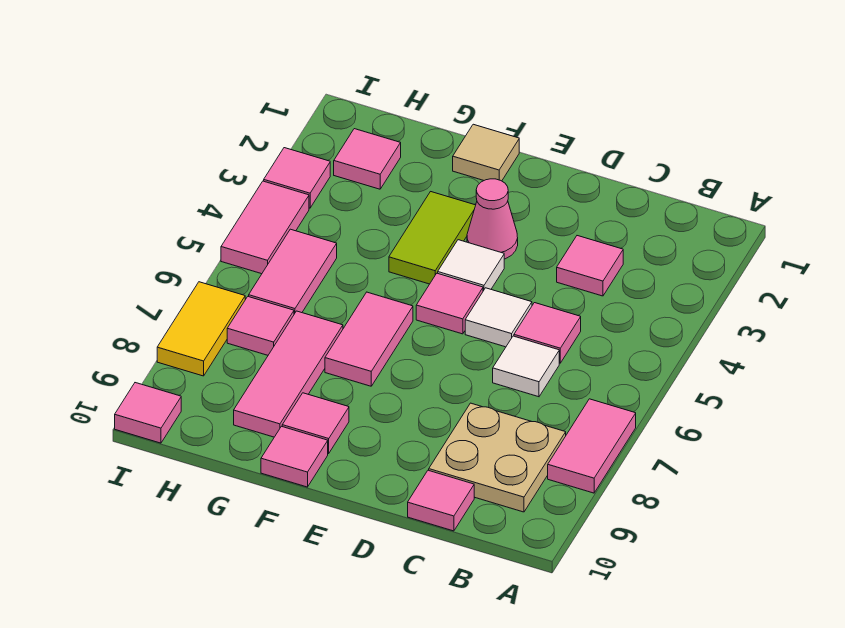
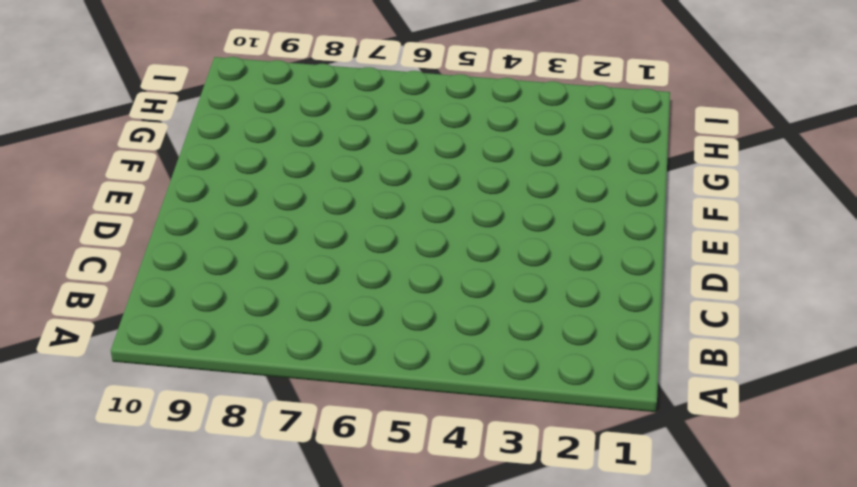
none -> pink tile A7:A8 level 1
none -> tan plate B8:C9 level 1
none -> pink tile C3 level 1

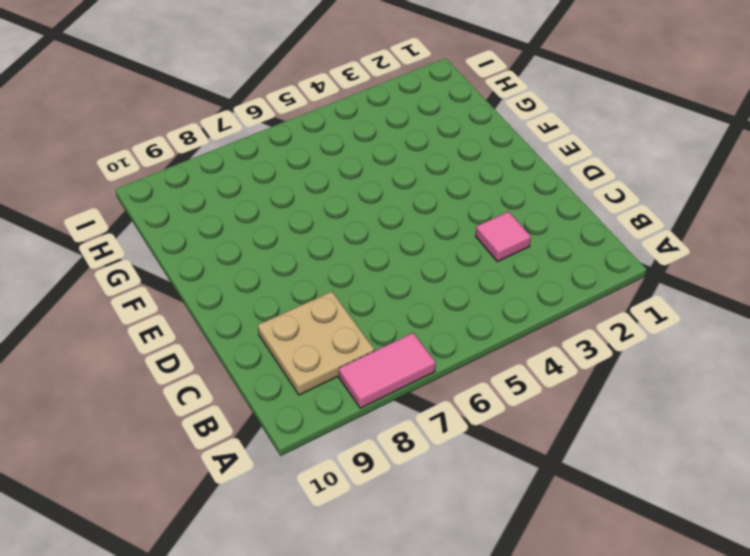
none -> pink tile C5 level 1
none -> white tile C6 level 1
none -> pink tile C10 level 1

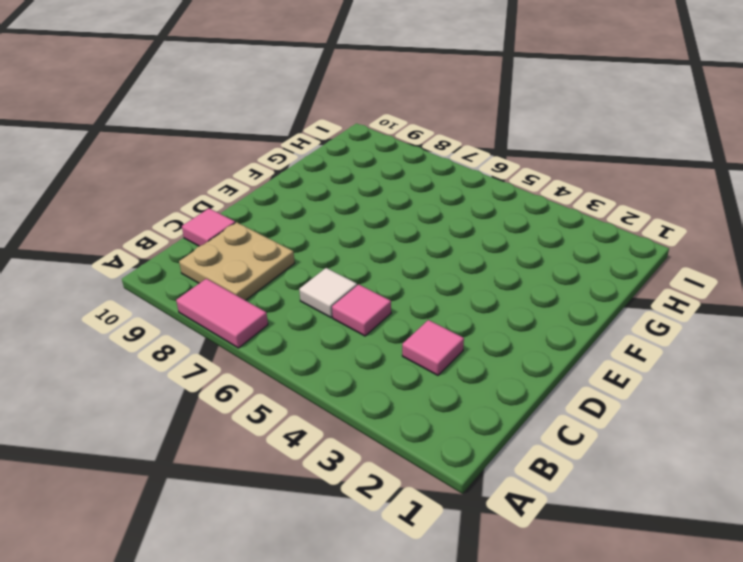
none -> white tile D5 level 1
none -> pink cone E3 level 1
none -> white tile E4 level 1

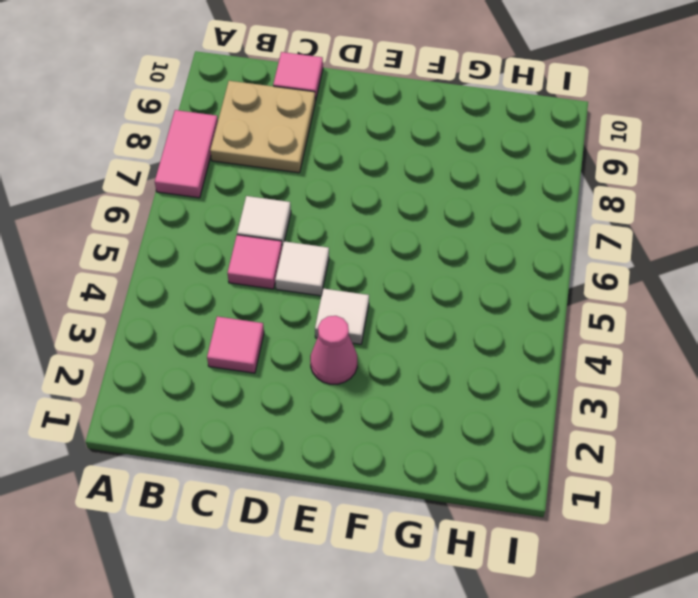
none -> pink tile E5 level 1
none -> tan tile F1 level 1
none -> lime tile F3:F4 level 1

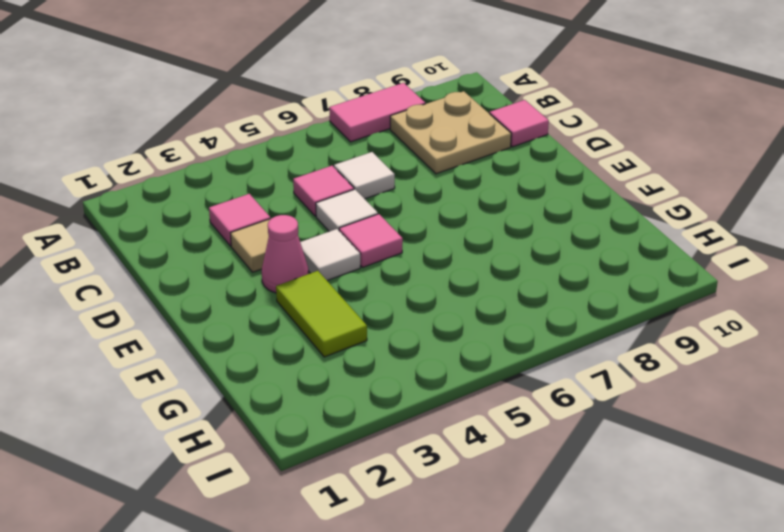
tan tile D3 level 1 -> tan tile F1 level 1
lime tile F3:G3 level 1 -> lime tile F3:F4 level 1
none -> pink tile F6:F7 level 1
none -> pink tile F9 level 1
none -> pink tile F10 level 1

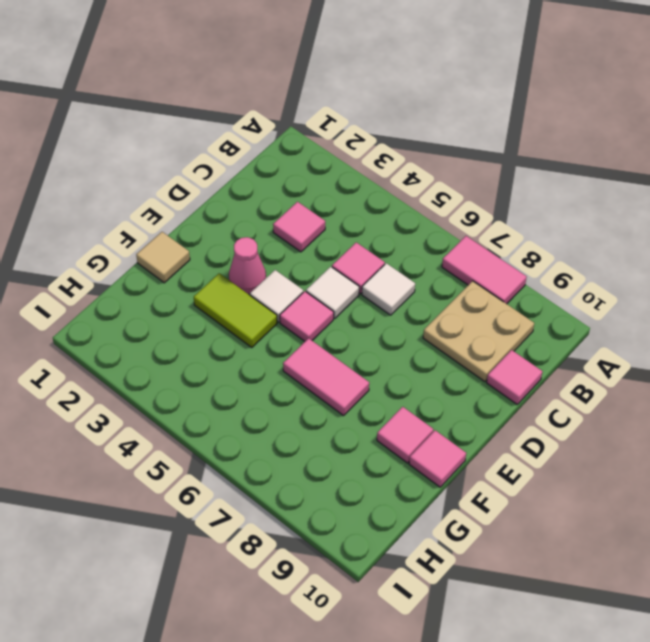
none -> pink tile G7:G9 level 1
none -> pink tile H2 level 1
none -> pink tile H5:H6 level 1

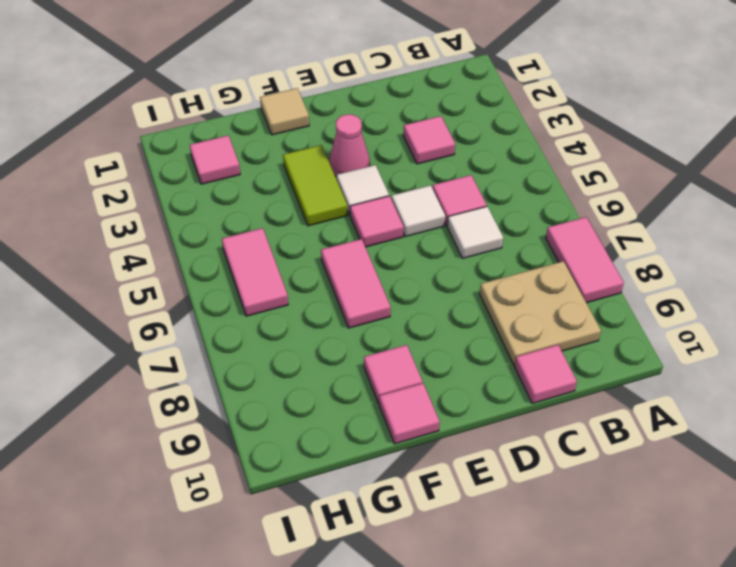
none -> pink tile G7:G9 level 1
none -> pink tile H7 level 1
none -> pink tile I3 level 1

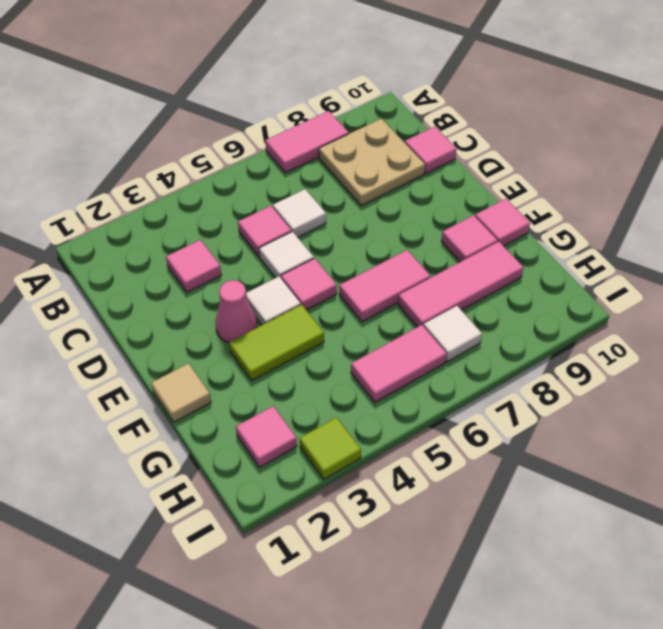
white tile H7 level 1 -> pink tile H7 level 1
lime tile I3 level 1 -> pink tile I3 level 1
none -> pink tile I4:I5 level 1
none -> yellow tile I7:I8 level 1
none -> pink tile I10 level 1

